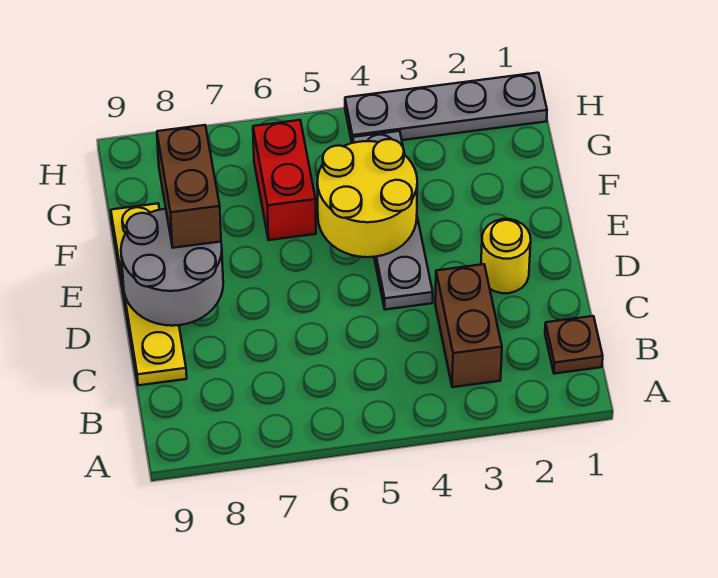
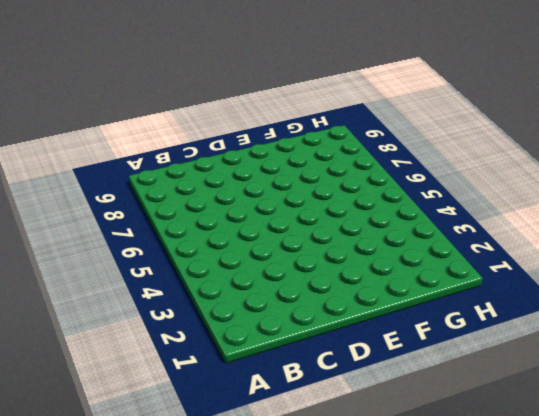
none -> brown plate B1 level 1
none -> brown brick B3:C3 level 1

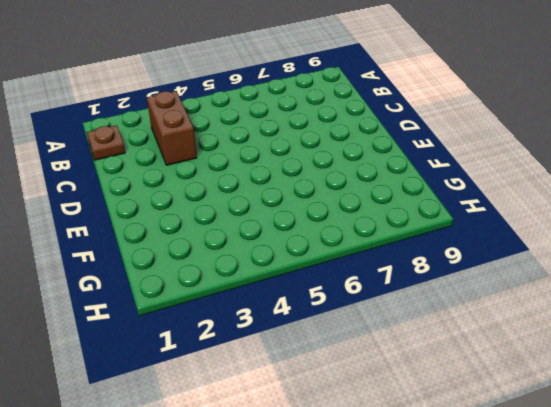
none -> yellow plate C9:F9 level 1
none -> yellow round brick D2 level 1

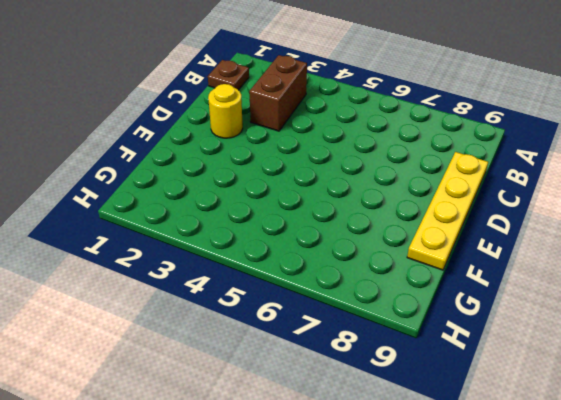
none -> grey plate D4:G4 level 1
none -> red brick F6:G6 level 1

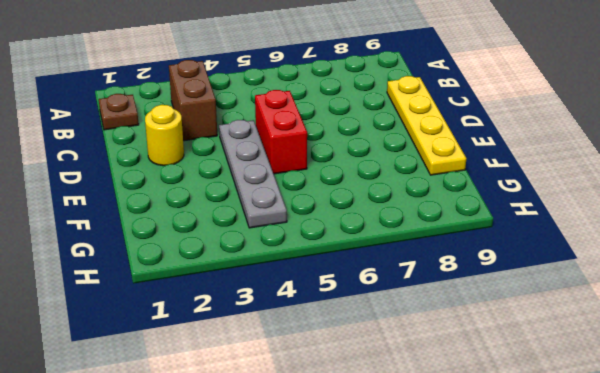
red brick D5:E5 level 1 -> red brick F6:G6 level 1
none -> grey plate H1:H4 level 1
none -> grey round brick D8:E9 level 2

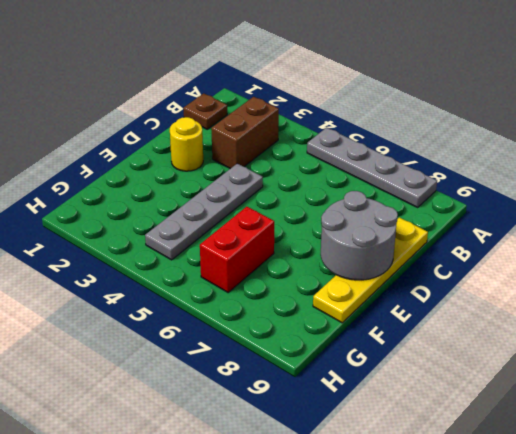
grey plate A5:A8 level 1 -> grey plate H1:H4 level 1
none -> yellow round brick E4:F5 level 2
none -> brown brick E8:F8 level 3

